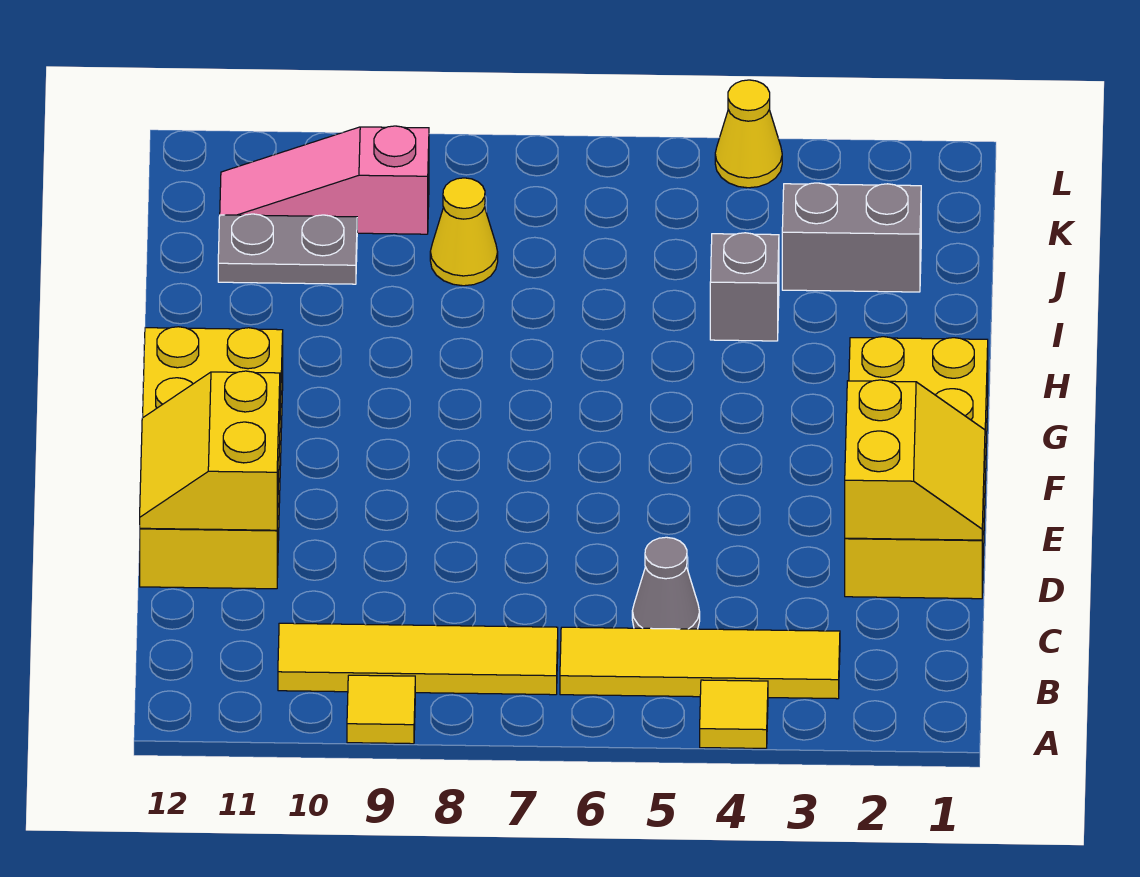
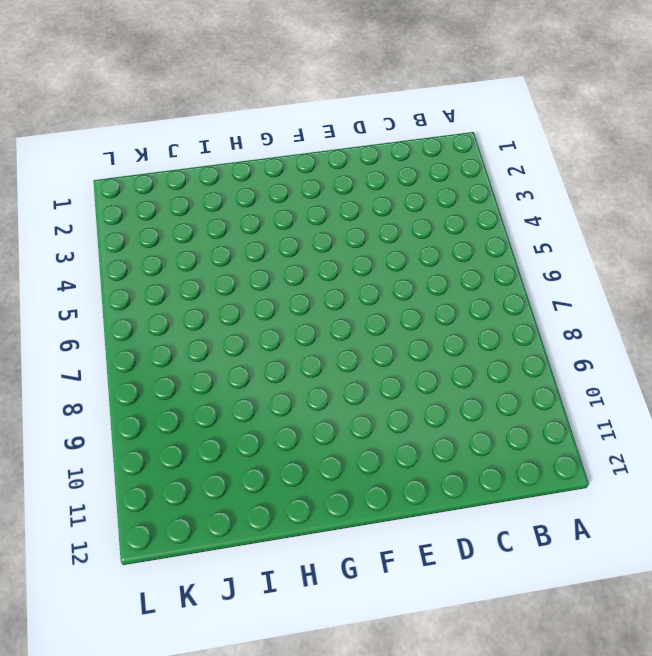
none -> yellow tile A4 level 1
none -> yellow tile A9 level 1
none -> yellow tile B3:B6 level 1

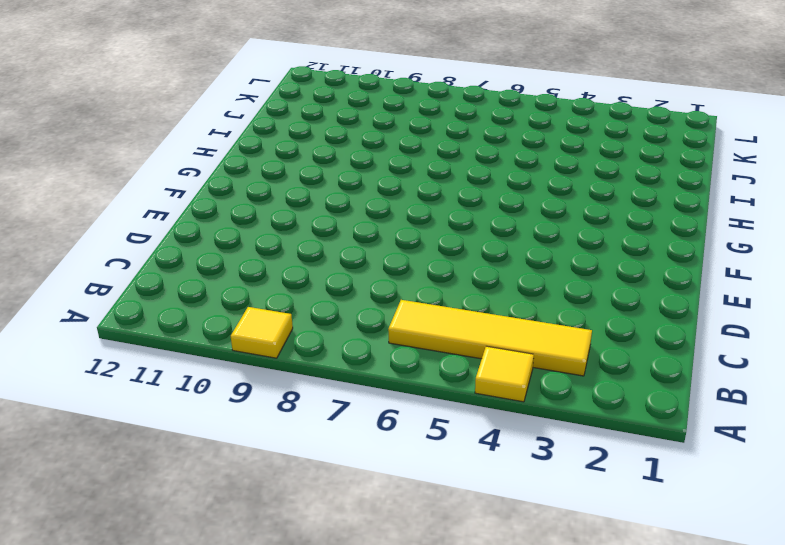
none -> yellow tile B7:B10 level 1
none -> grey cone C5 level 1
none -> yellow brick D1:G2 level 1

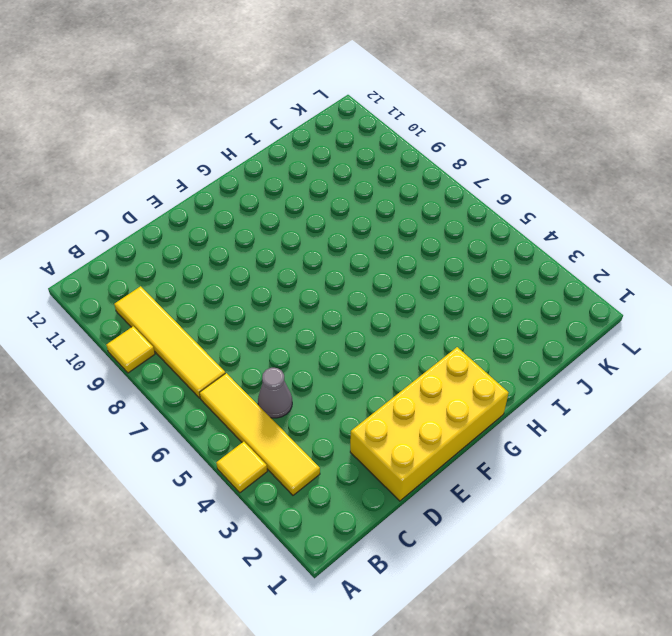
none -> yellow brick D11:G12 level 1
none -> grey brick I4 level 1
none -> grey brick J2:J3 level 1

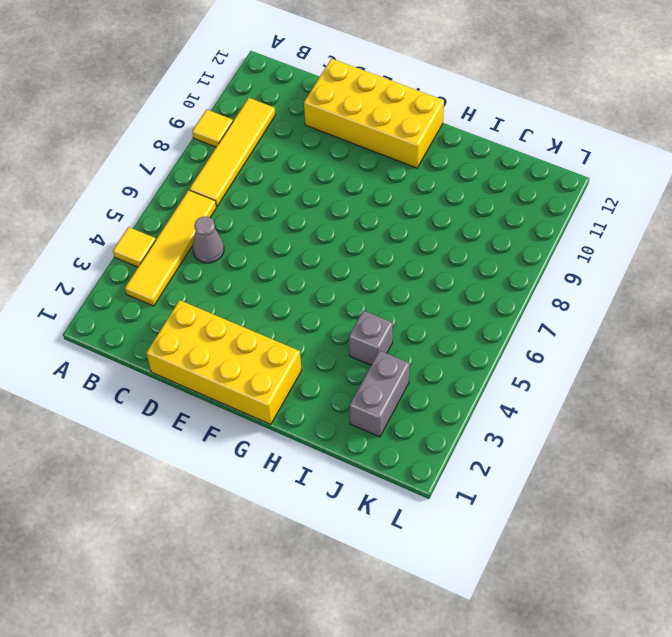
none -> yellow cone J8 level 1
none -> grey plate J10:J11 level 1
none -> pink slope K9:K11 level 1 top 9

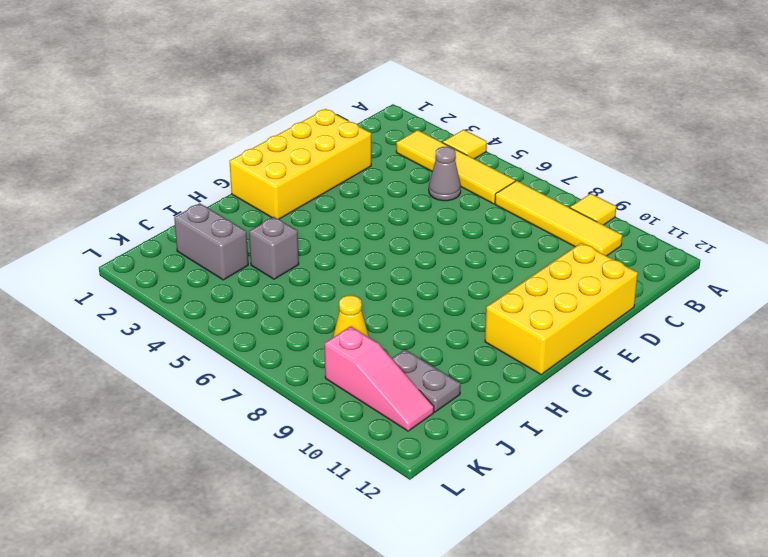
none -> yellow cone L4 level 1
none -> yellow slope D1:E2 level 2 top 2
none -> yellow slope D11:E12 level 2 top 11

